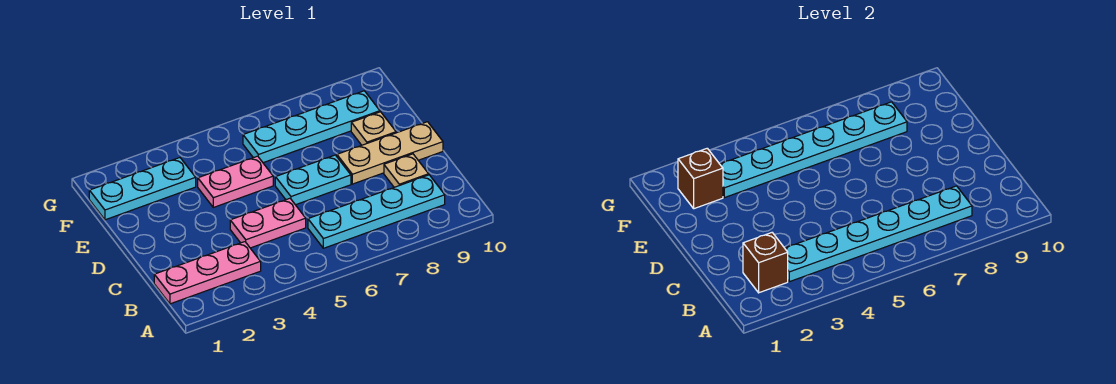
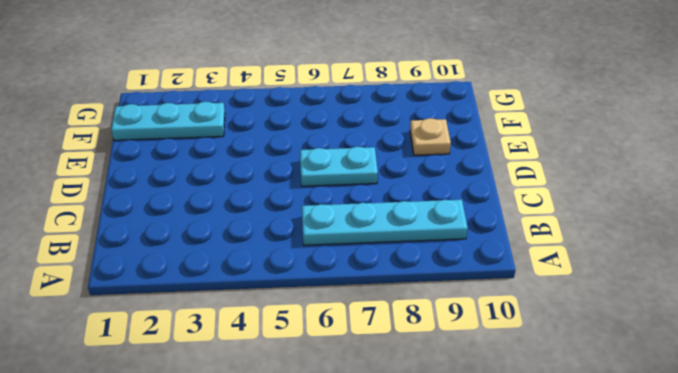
none -> pink plate B1:B3 level 1
none -> pink plate C4:C5 level 1
none -> tan plate C9 level 1

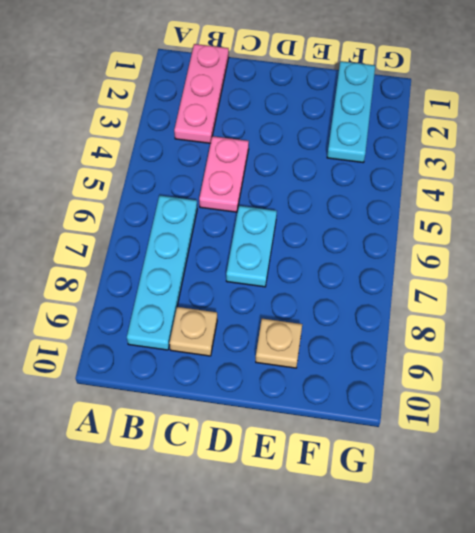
none -> tan plate D8:D10 level 1
none -> pink plate E4:E5 level 1
none -> cyan plate F6:F9 level 1

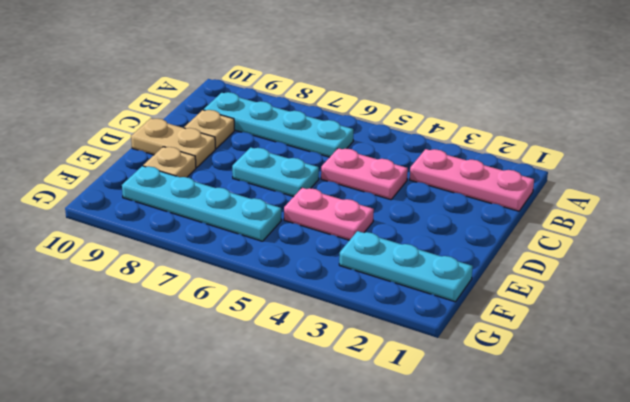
tan plate D9:D10 level 1 -> tan plate D8:D10 level 1
none -> brown brick B2 level 2
none -> cyan plate B3:B8 level 2
none -> brown brick F2 level 2

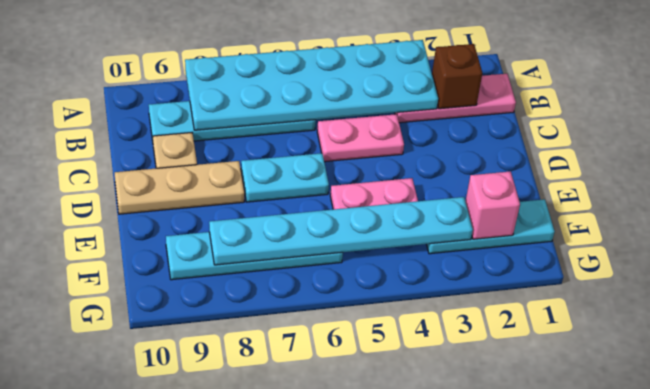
cyan plate A3:B8 level 2 -> cyan plate B3:B8 level 2
pink brick F2 level 2 -> brown brick F2 level 2
none -> tan plate E9 level 1

